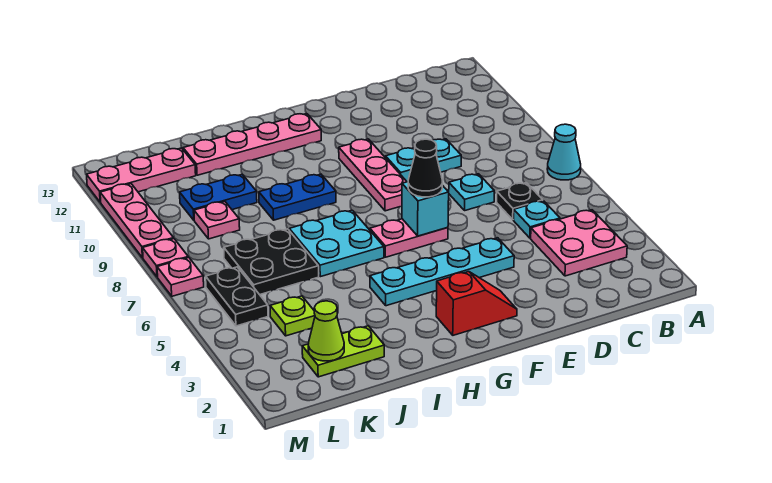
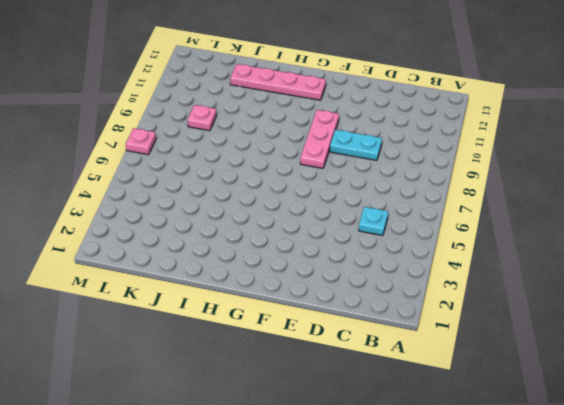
none -> cyan cone A7 level 1
none -> pink plate B3:C4 level 1
none -> black plate C6 level 1

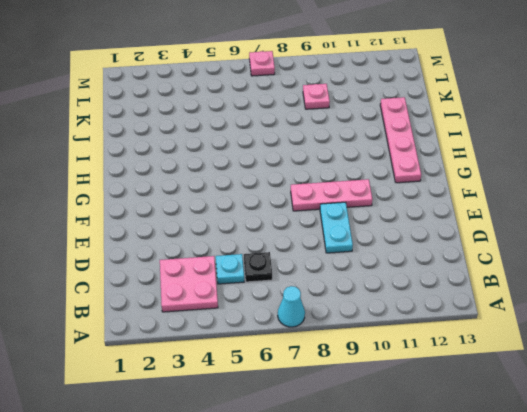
none -> cyan plate D7 level 1
none -> cyan plate E4:H4 level 1
none -> red slope F2:G2 level 1 top G

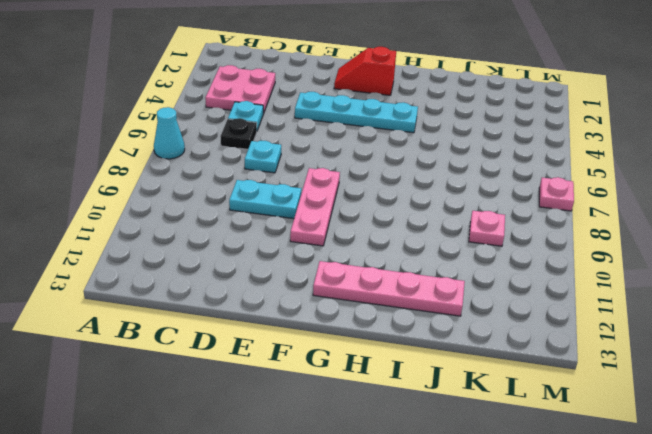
none -> pink plate F6:G6 level 1
none -> cyan plate H6:I7 level 1
none -> blue plate H9:I9 level 1

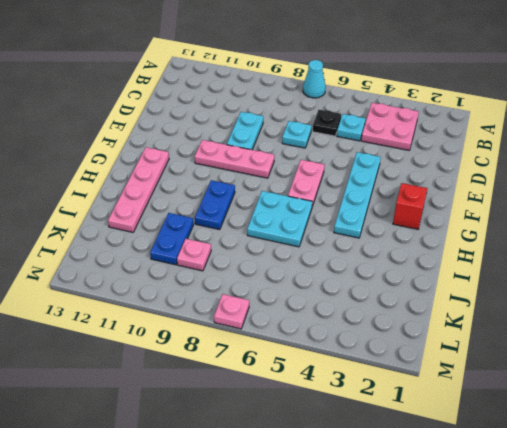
none -> lime plate J2:K2 level 1
none -> black plate J6:K7 level 1
none -> lime plate K4 level 1

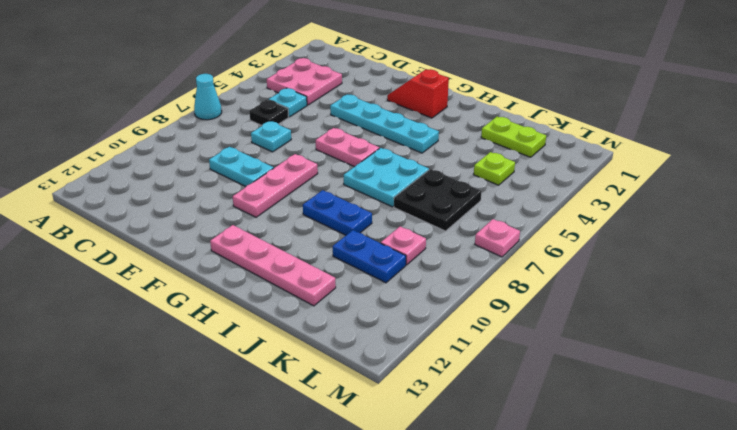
none -> pink plate K12:M12 level 1
none -> black plate L5:L6 level 1
none -> pink plate M8 level 1

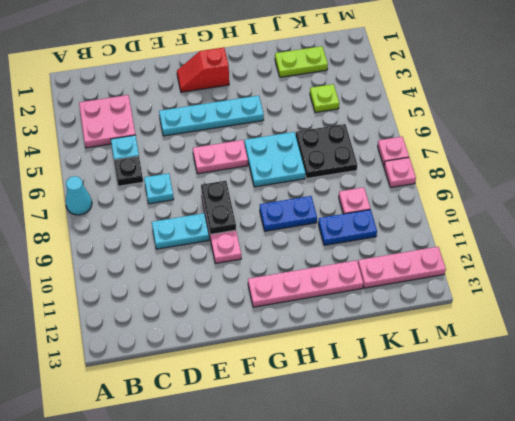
black plate F8:F9 level 2 -> black plate L5:L6 level 1
none -> pink plate M9:M11 level 1
none -> cyan brick F6 level 2
none -> lime cone K2 level 2

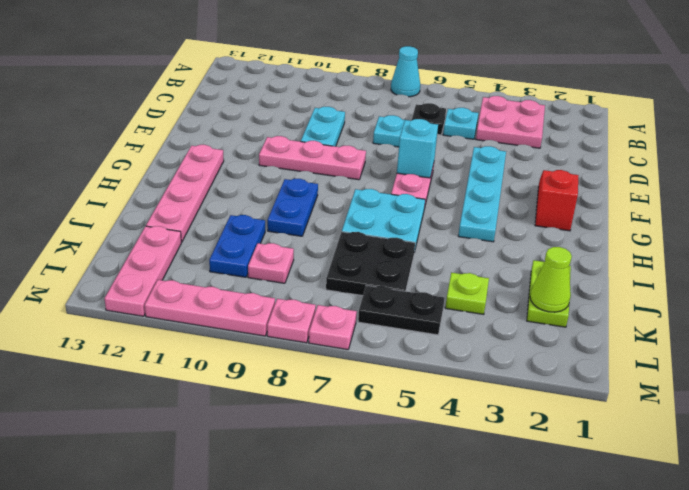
none -> black cone F6 level 3

